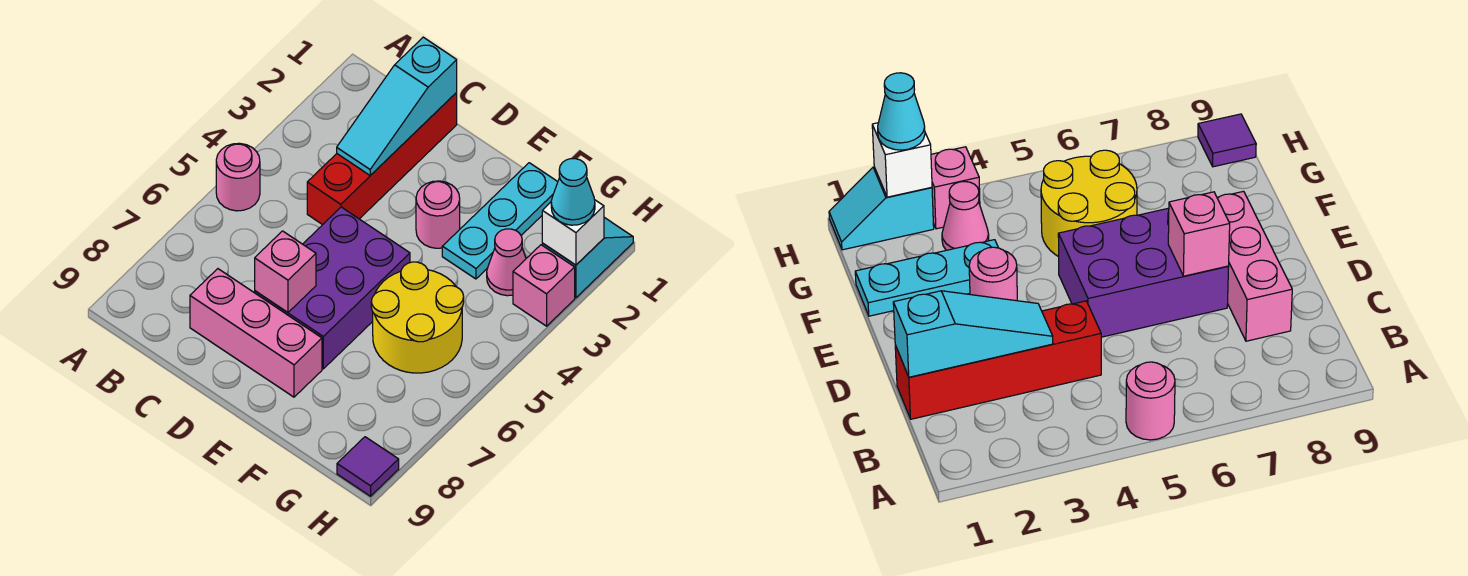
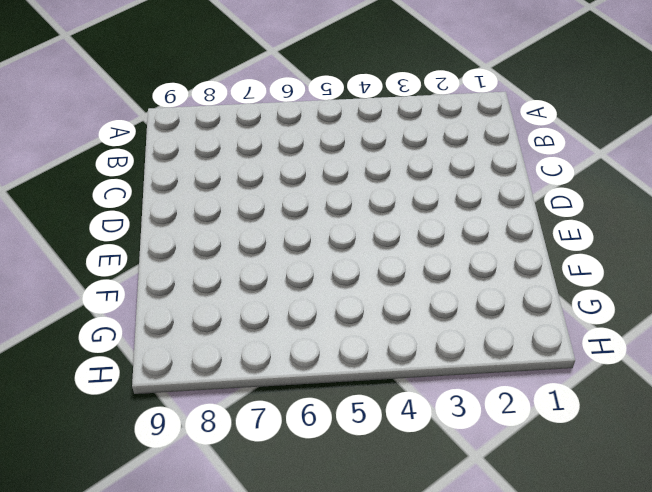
none -> pink round brick A5 level 1
none -> red brick C1:C4 level 1
none -> pink brick C8:E8 level 1

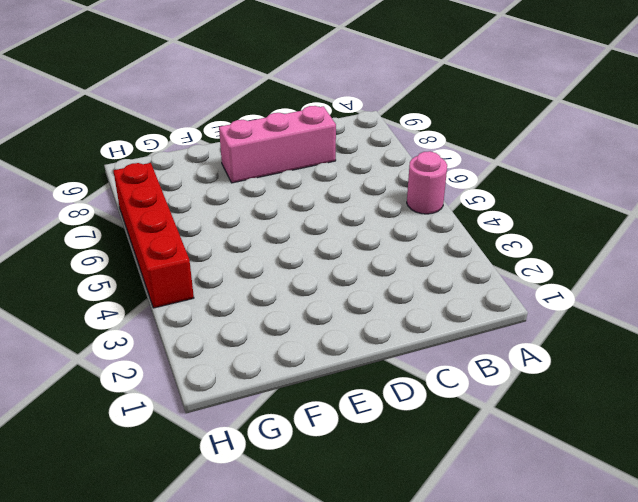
red brick H4:H7 level 1 -> red brick C1:C4 level 1
none -> purple brick D5:E7 level 1
none -> pink round brick E3 level 1
none -> cyan plate F1:F3 level 1

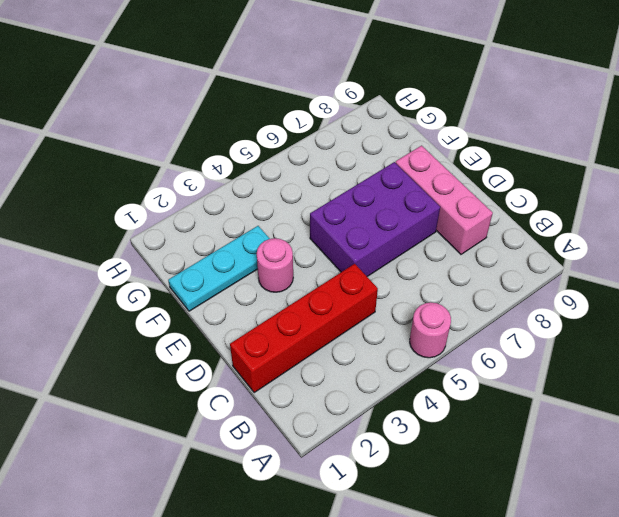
none -> yellow round brick F5:G6 level 1
none -> pink cone G3 level 1
none -> cyan slope H1:H2 level 1 top 2

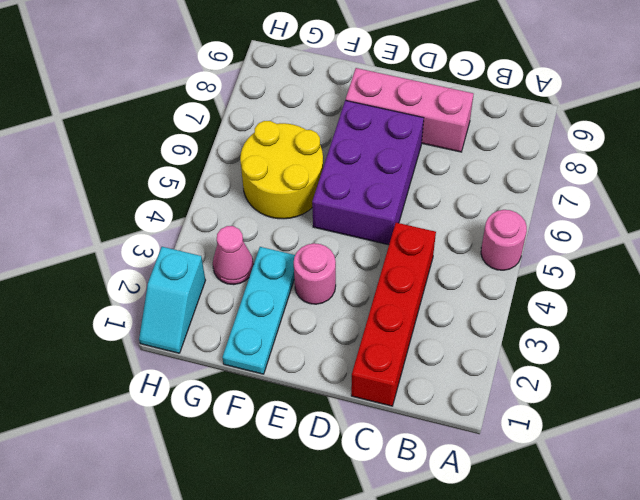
none -> pink brick H3 level 1
none -> purple tile H9 level 1
none -> cyan slope C1:C3 level 2 top 1

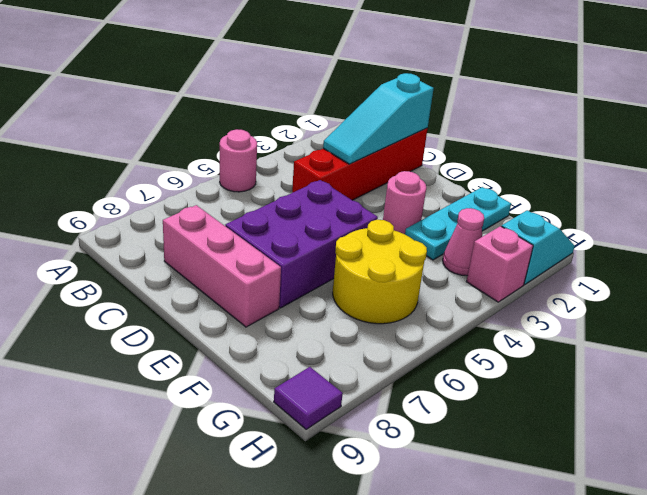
none -> pink brick D7 level 2
none -> white brick H2 level 2
none -> cyan cone H2 level 3

